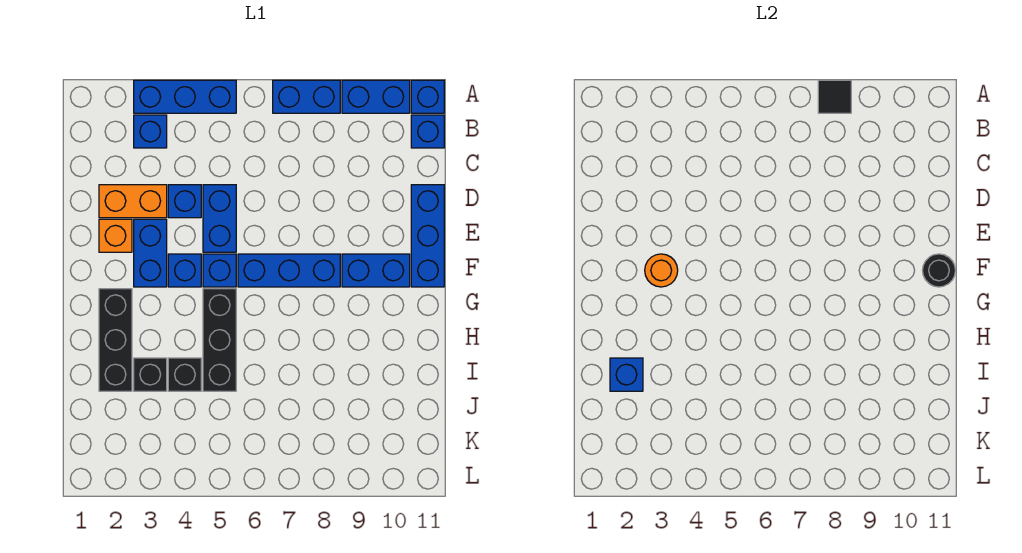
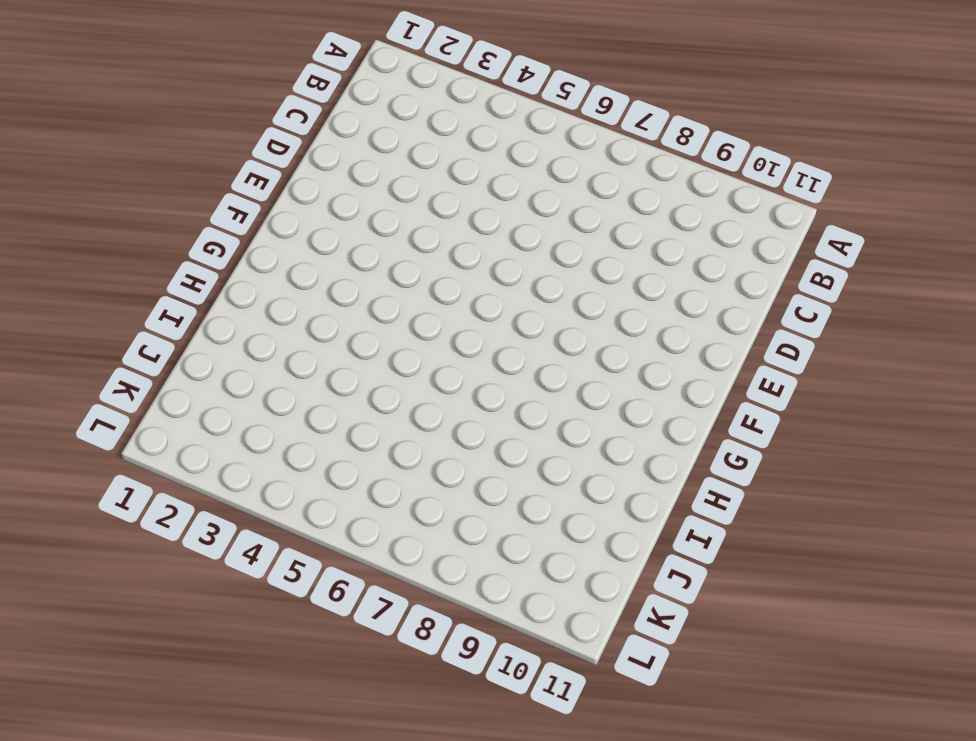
none -> blue brick A3:A5 level 1
none -> blue brick A7:A8 level 1
none -> blue brick A9:A10 level 1

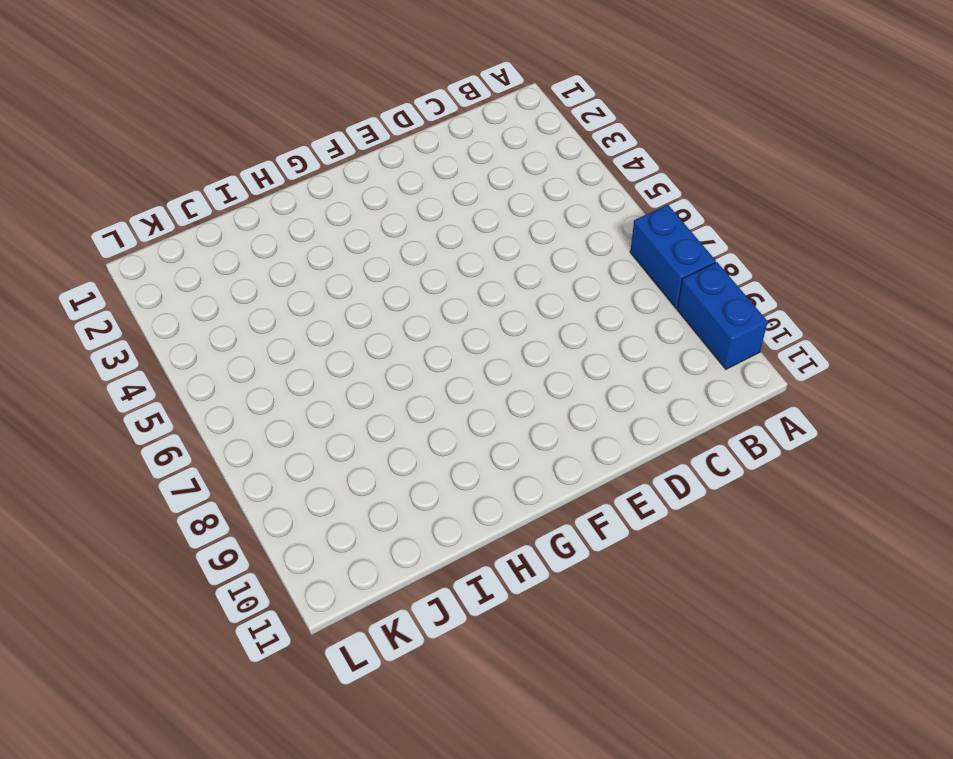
none -> blue brick A3:A5 level 1
none -> blue brick A11 level 1
none -> blue brick B3 level 1

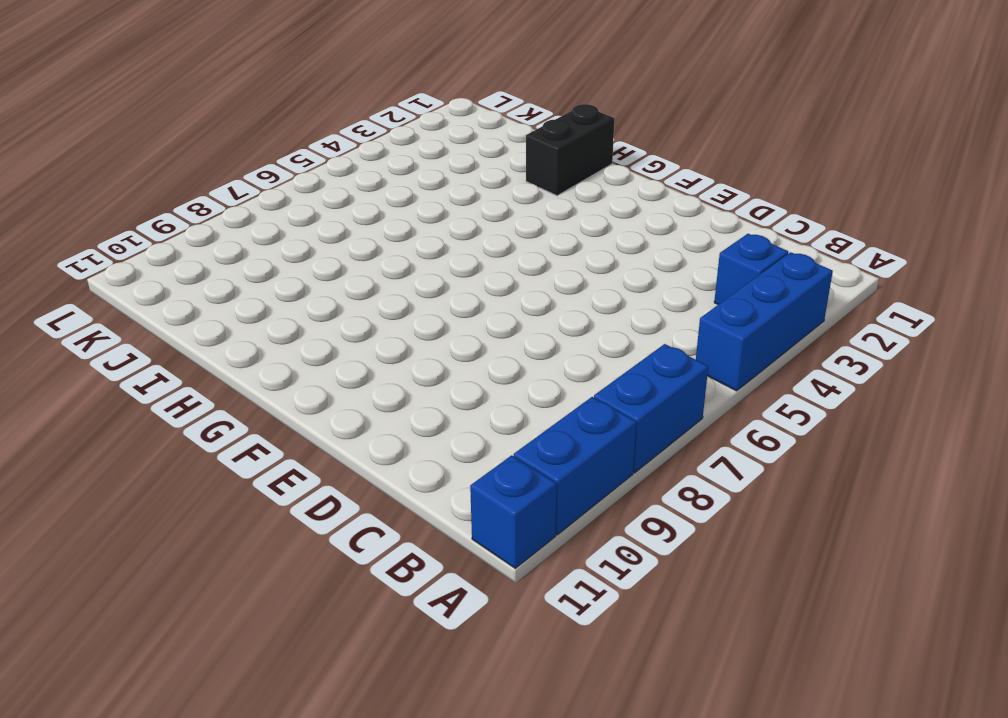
black brick H1:H2 level 1 -> black brick G2:I2 level 1
none -> blue brick B11 level 1
none -> orange brick D2:D3 level 1
none -> blue brick D4 level 1

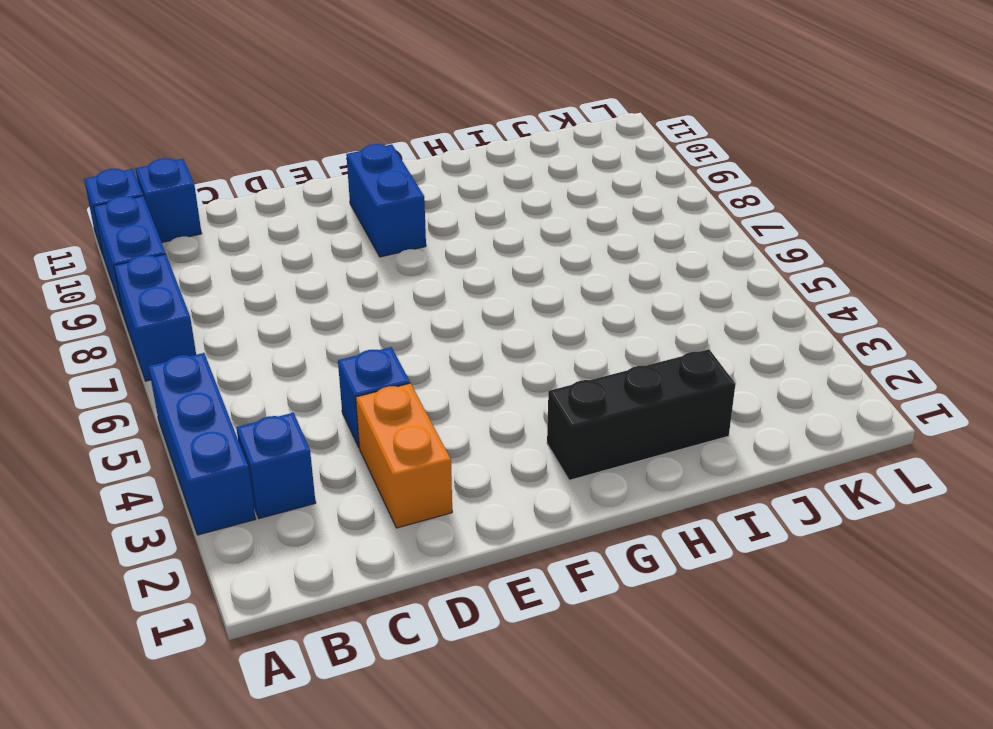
none -> blue brick D5:E5 level 1
none -> blue brick D11:F11 level 1
none -> orange brick E2 level 1

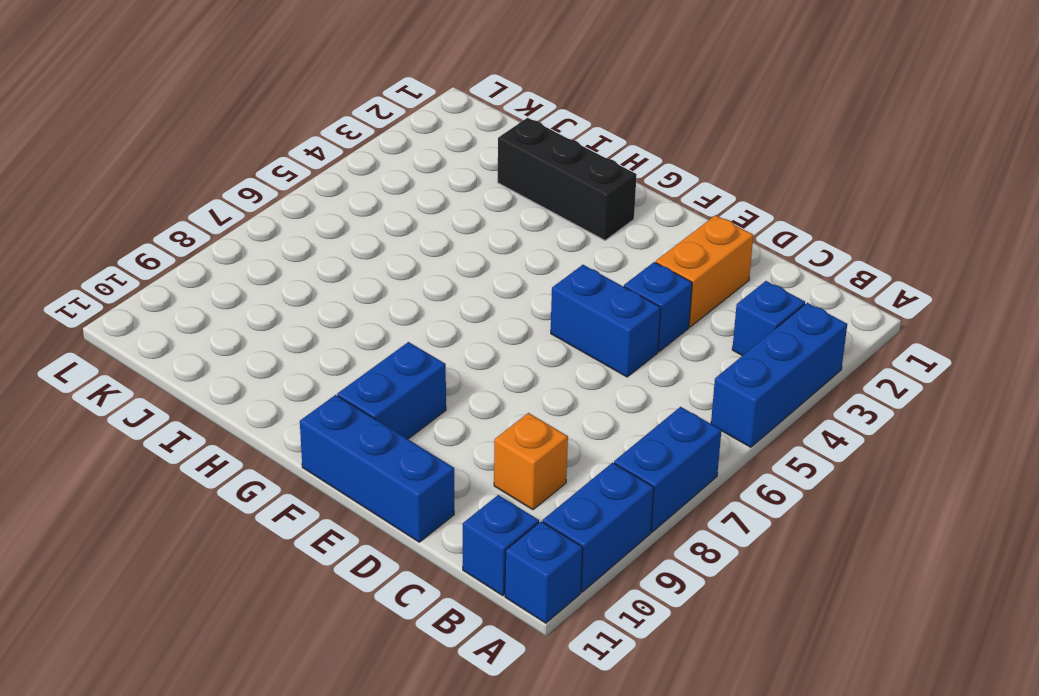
orange brick C9 level 1 -> orange brick E2 level 1
none -> blue brick E3:F3 level 1
none -> blue brick F4 level 1
none -> blue brick F5 level 1

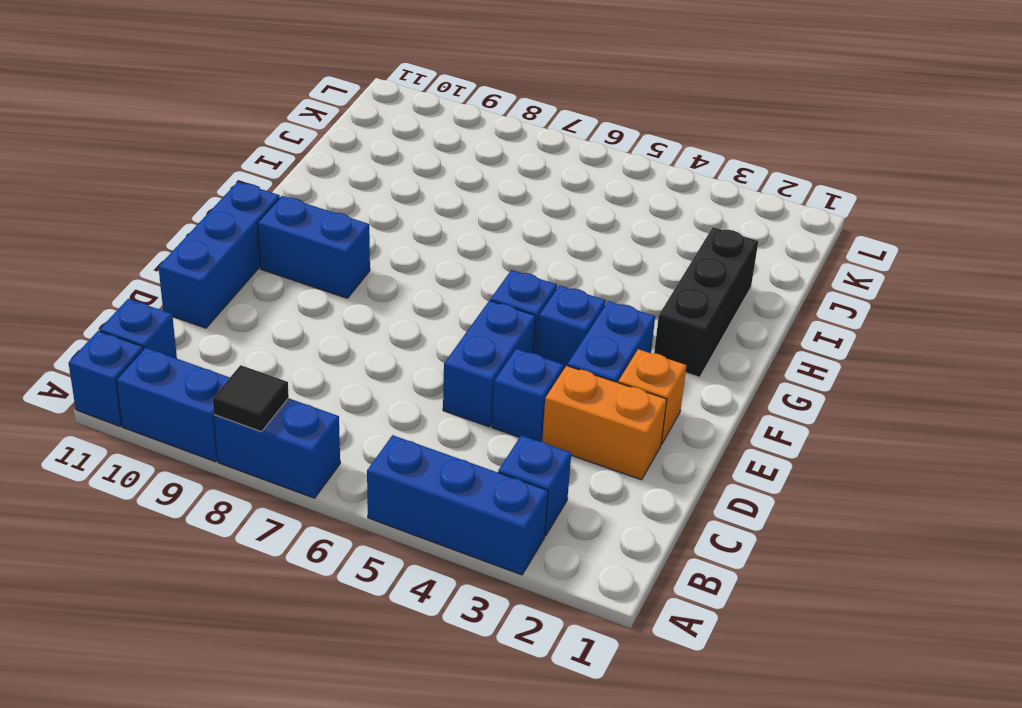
none -> blue brick F6:F8 level 1
none -> black brick G5:I5 level 1
none -> black brick I3 level 1

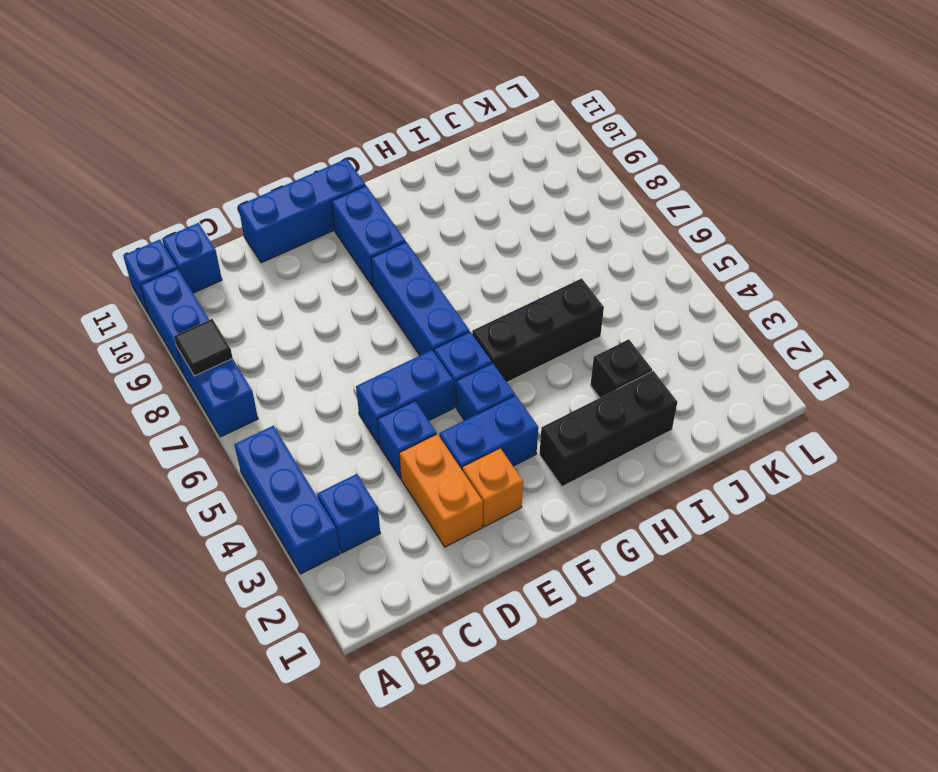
none -> black brick I4 level 1
none -> orange round brick F3 level 2
none -> black round brick F11 level 2

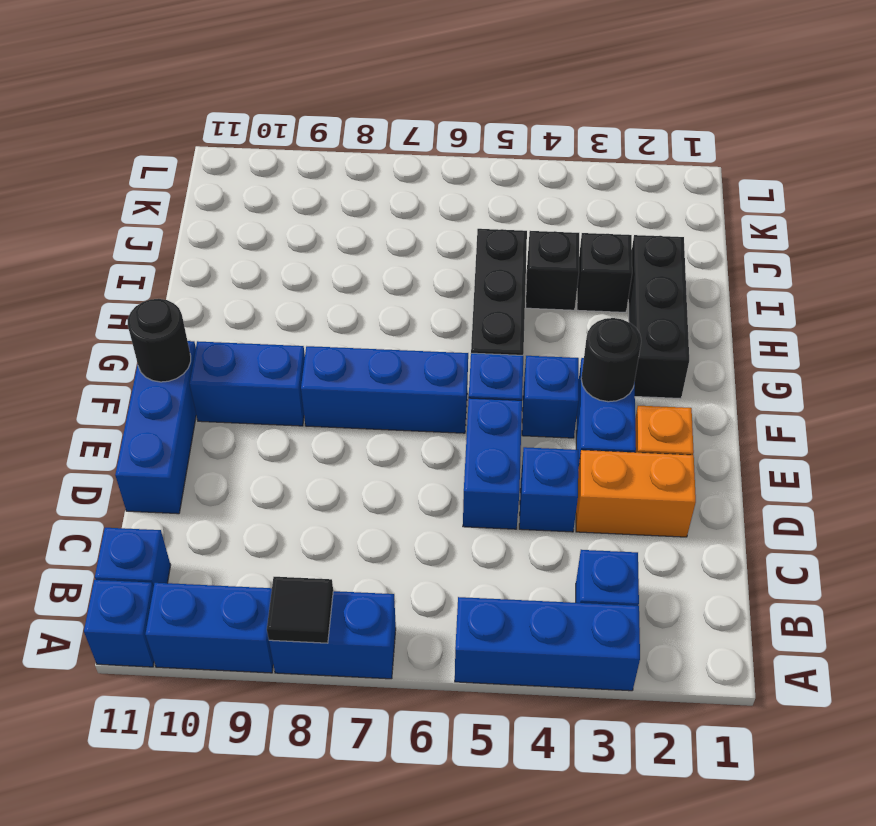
black round brick F3 level 2 -> orange round brick F3 level 2
none -> blue brick I2 level 2

